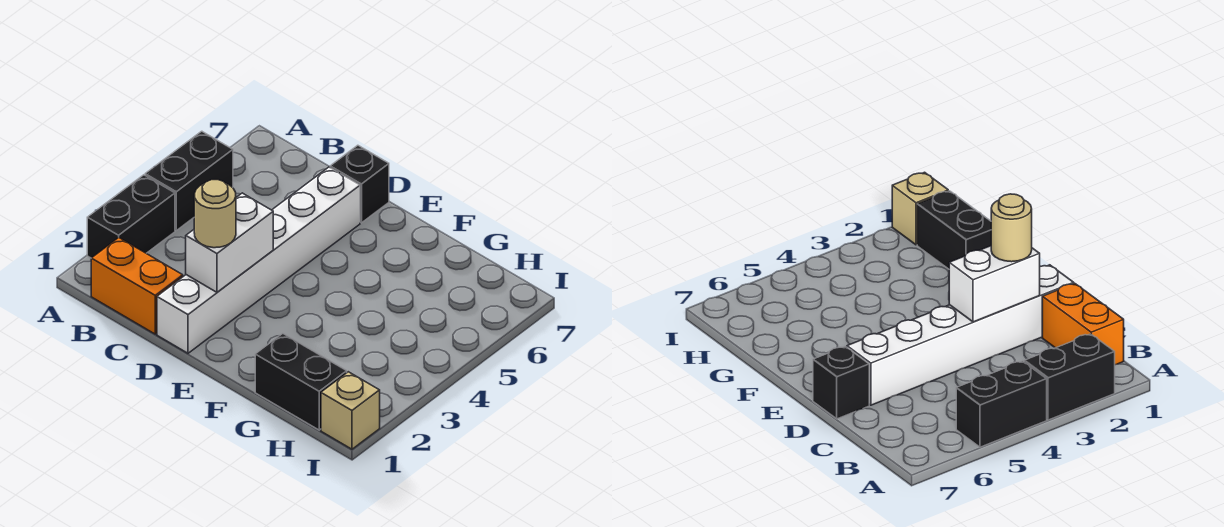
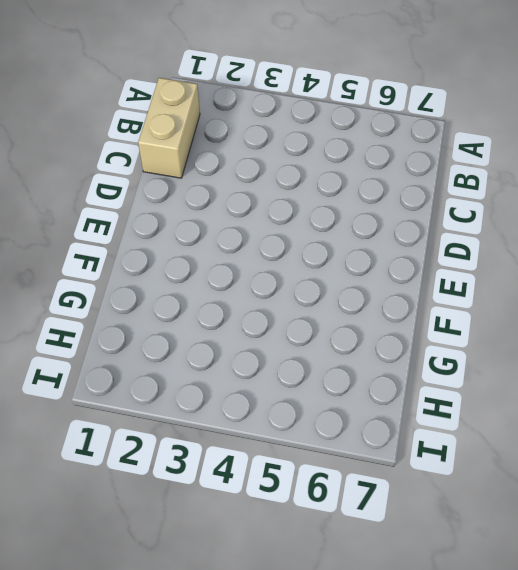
tan brick B1:C1 level 1 -> orange brick B1:C1 level 1
none -> black brick A2:A3 level 1
none -> black brick A4:A5 level 1

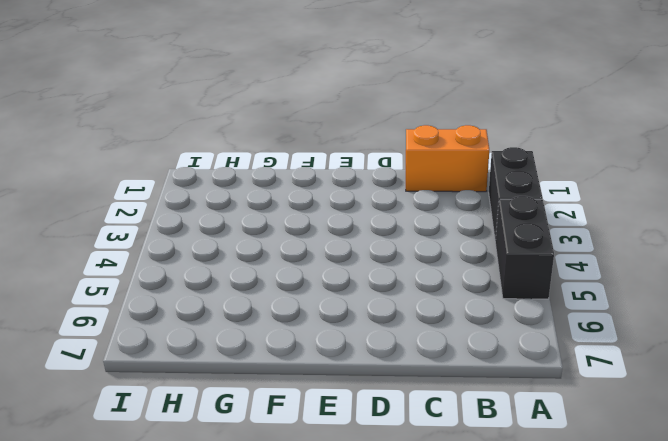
none -> white brick D1:D6 level 1
none -> black brick D7 level 1

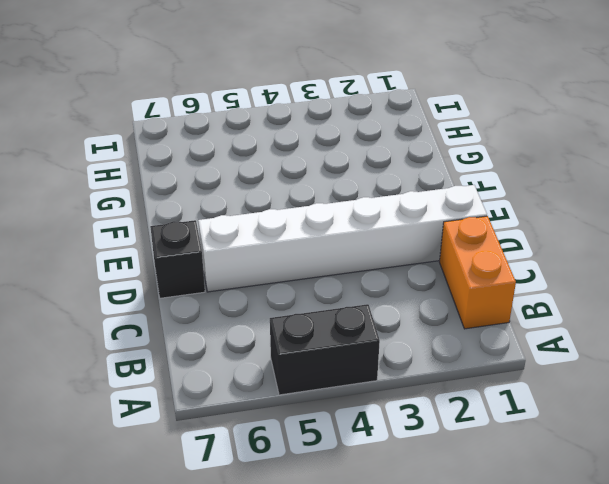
none -> black brick A2:A3 level 1
none -> black brick G1:H1 level 1

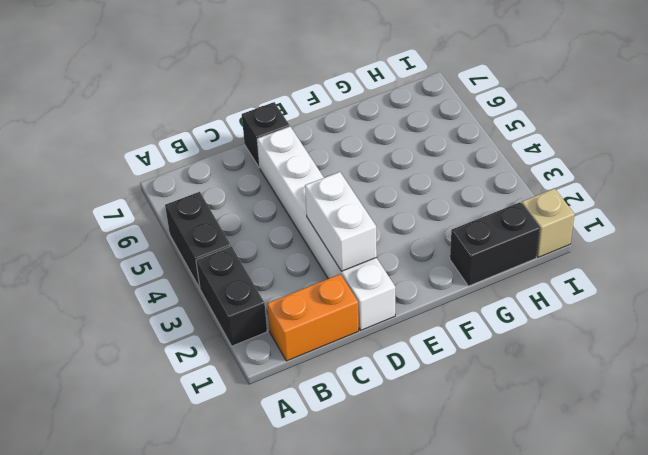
none -> tan round brick D2 level 3

